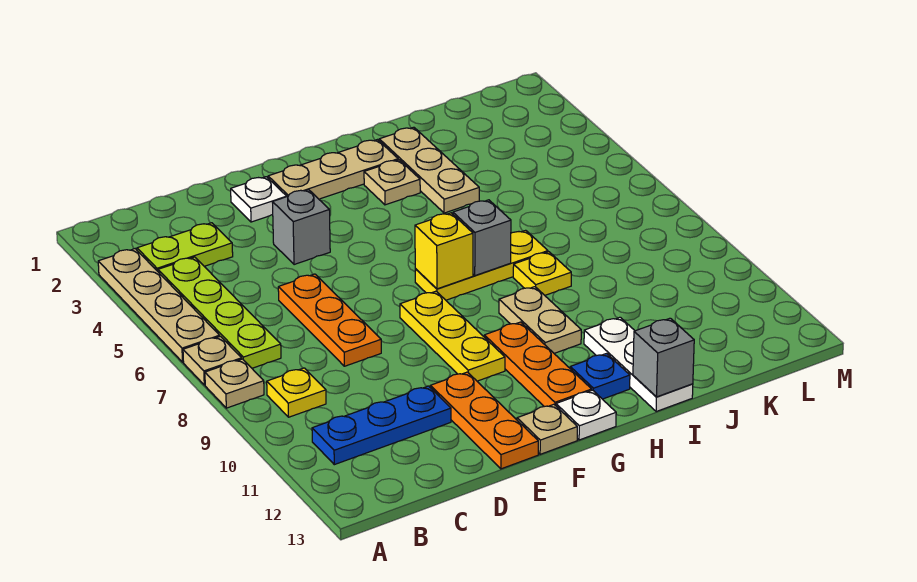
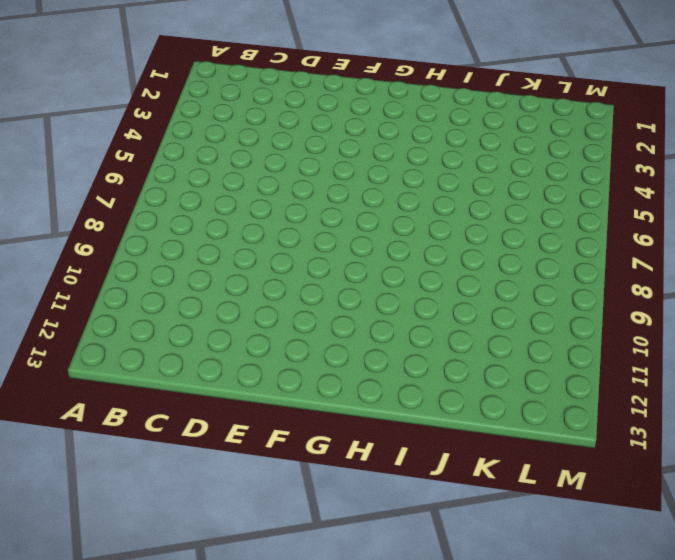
none -> tan plate A3:A6 level 1
none -> tan plate A7 level 1
none -> tan plate A8 level 1

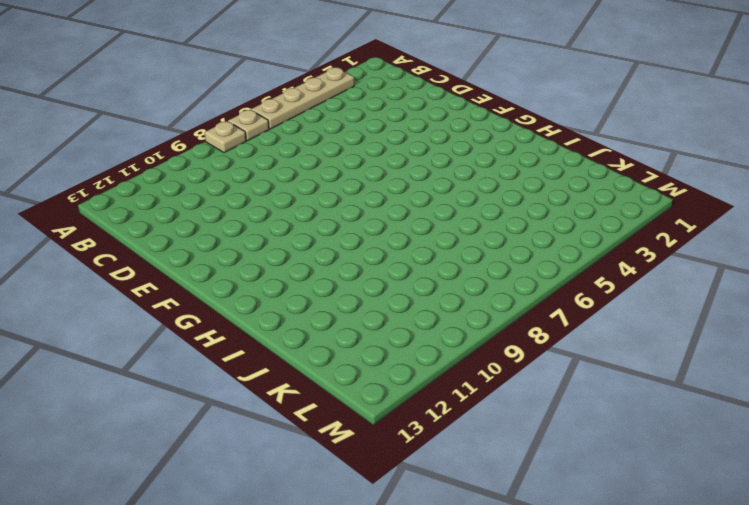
none -> lime plate B3:C3 level 1
none -> lime plate B4:B7 level 1
none -> yellow plate B9 level 1

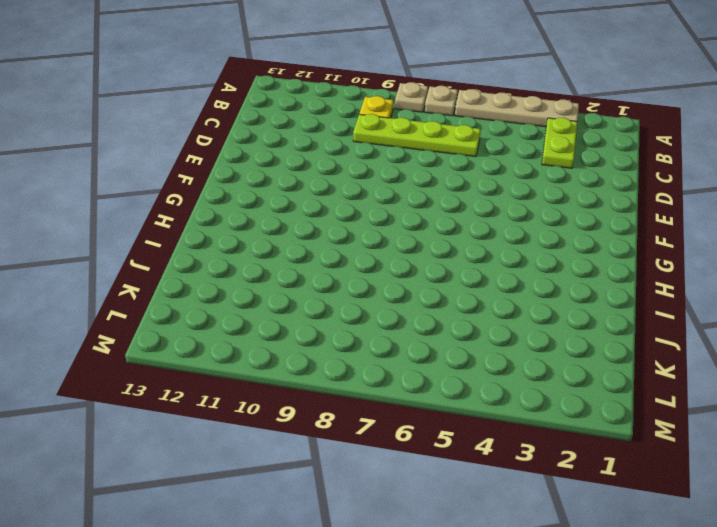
lime plate C6:C9 level 1 -> lime plate B4:B7 level 1
none -> blue plate B11:D11 level 1
none -> orange plate D6:D8 level 1
none -> white plate E2 level 1

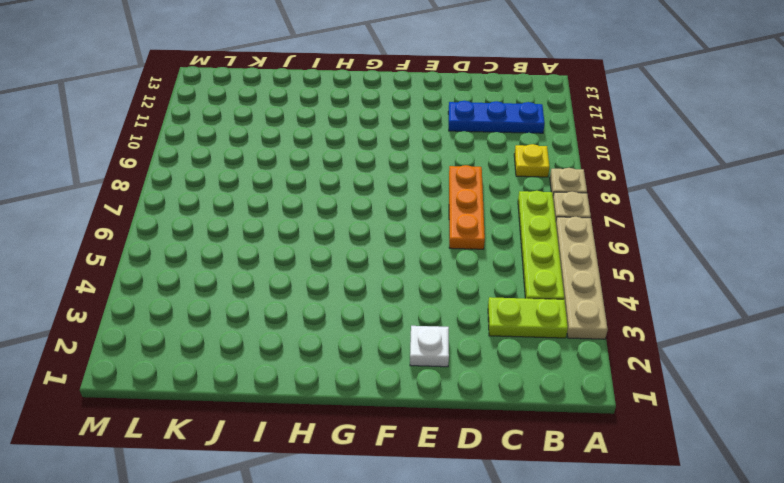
none -> grey brick E4 level 1
none -> orange plate E11:E13 level 1
none -> tan plate F2:H2 level 1

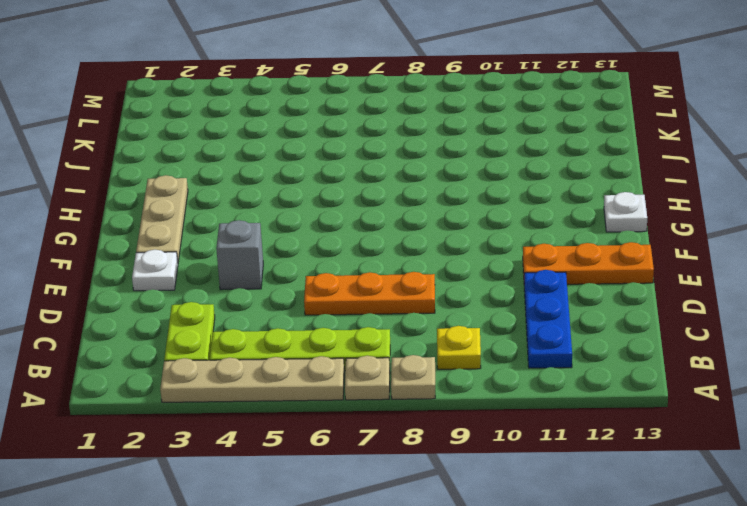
none -> yellow plate F8:F10 level 1
none -> tan plate F13 level 1
none -> yellow plate G7:I7 level 1

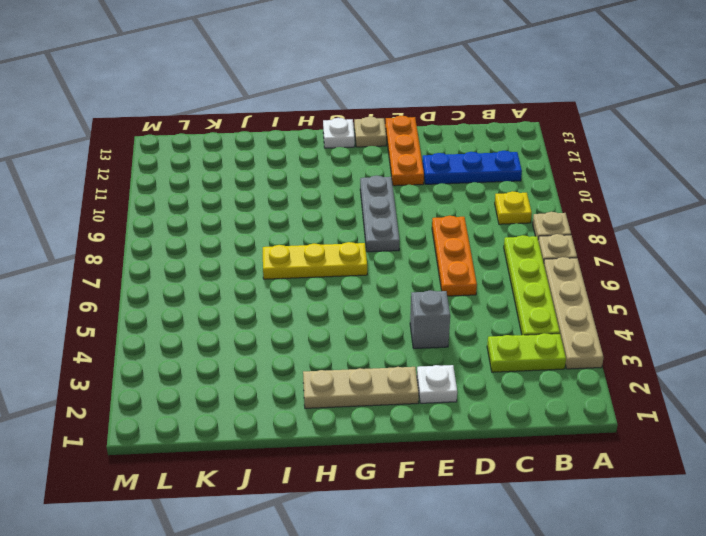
grey plate F8:F10 level 1 -> yellow plate F8:F10 level 1
none -> orange plate G10:G12 level 1
none -> tan plate H3 level 1
none -> tan plate H9:H10 level 1

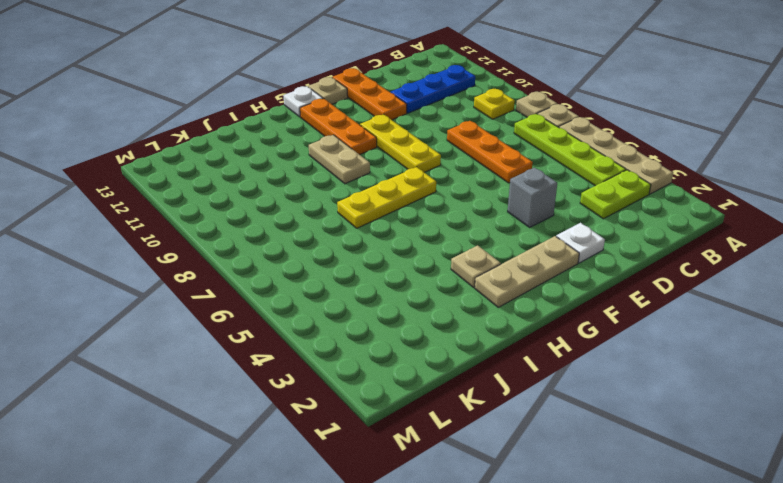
none -> blue plate H12 level 1
none -> tan plate I2:I4 level 1
none -> yellow plate I8 level 1

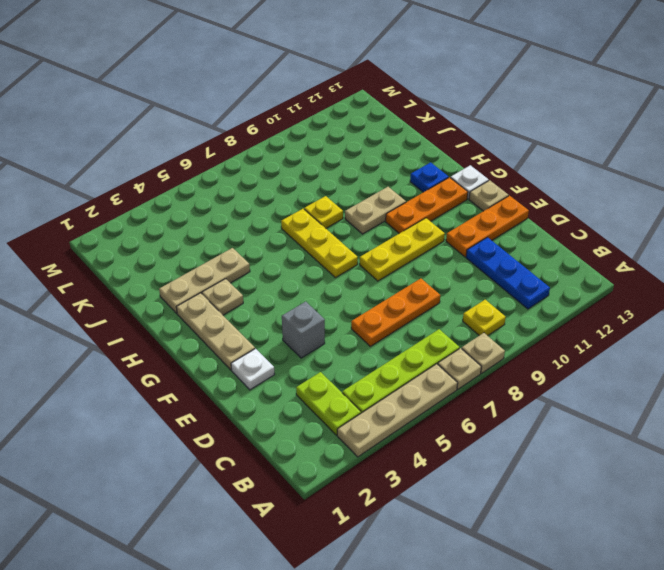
none -> white plate I11:I13 level 1
none -> yellow brick G7 level 2
none -> grey brick H7 level 2

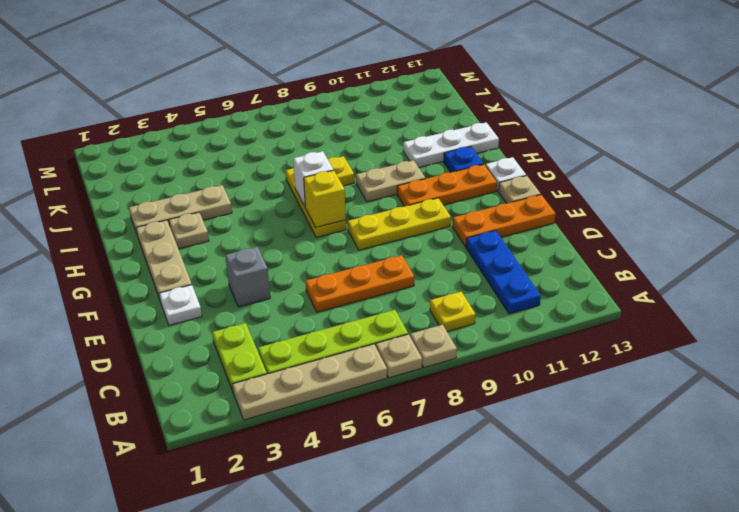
white brick H7 level 2 -> grey brick H7 level 2
none -> grey brick I13 level 2

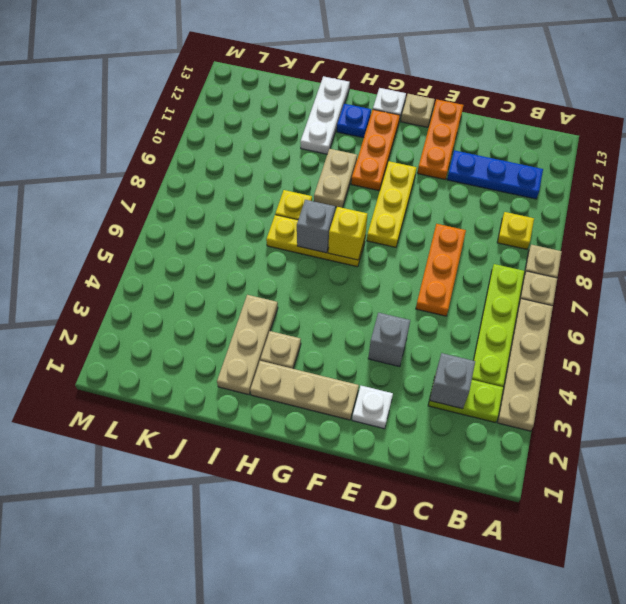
grey brick C3 level 2 -> grey brick I13 level 2

